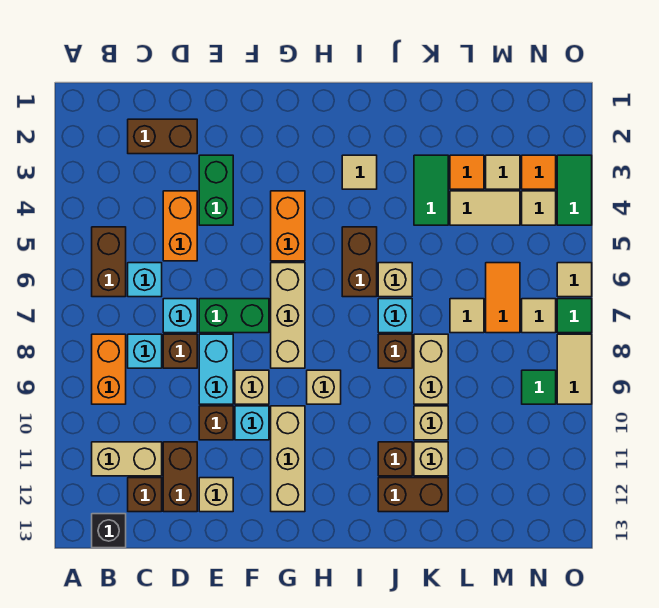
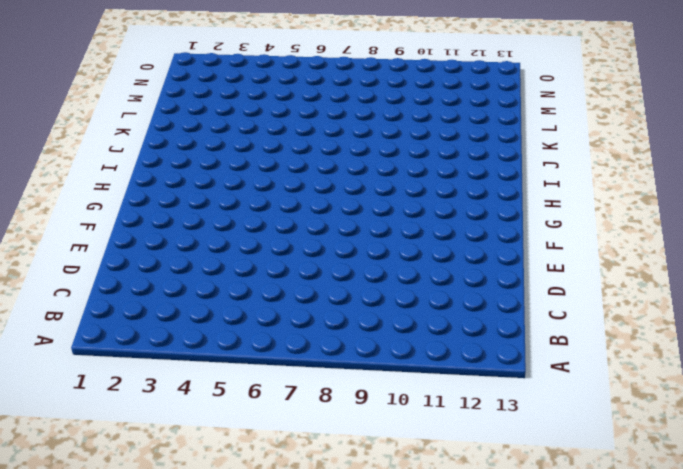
none -> brown brick B5:B6 level 1
none -> orange brick B8:B9 level 1
none -> tan brick B11:C11 level 1
none -> black brick B13 level 1

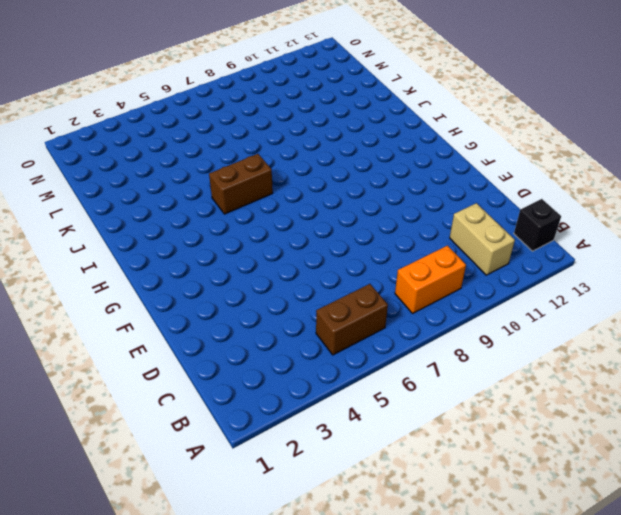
none -> brown brick C2:D2 level 1
none -> cyan brick C6 level 1
none -> cyan brick C8 level 1
none -> brown brick C12 level 1

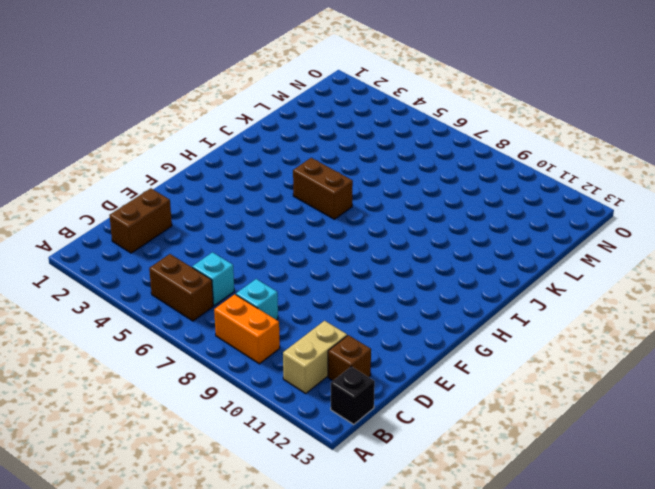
none -> orange brick D4:D5 level 1
none -> cyan brick D7 level 1
none -> brown brick D8 level 1
none -> brown brick D11:D12 level 1

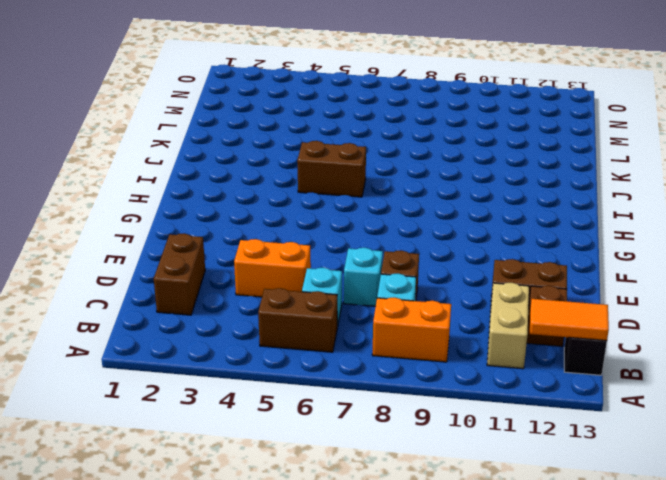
orange tile B12:B13 level 2 -> orange tile M6:M7 level 1
none -> green brick E3:E4 level 1
none -> green brick E7:F7 level 1
none -> cyan brick E8:E9 level 1
none -> brown brick E10 level 1

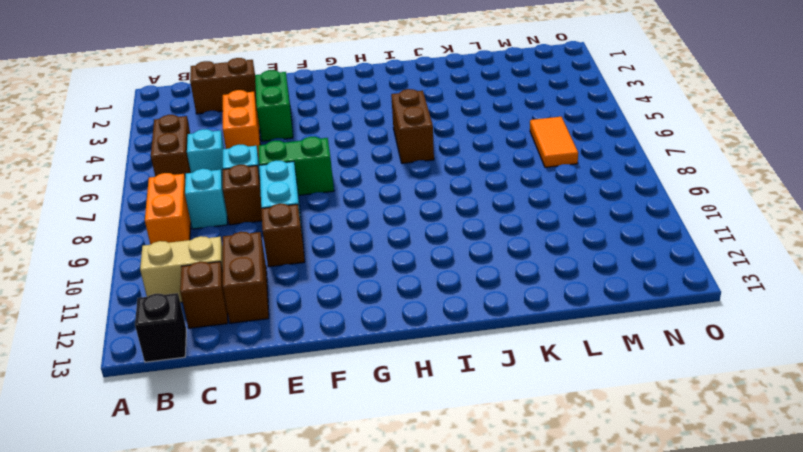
none -> tan brick E12 level 1
none -> tan brick F9 level 1
none -> cyan brick F10 level 1
none -> orange brick G4:G5 level 1

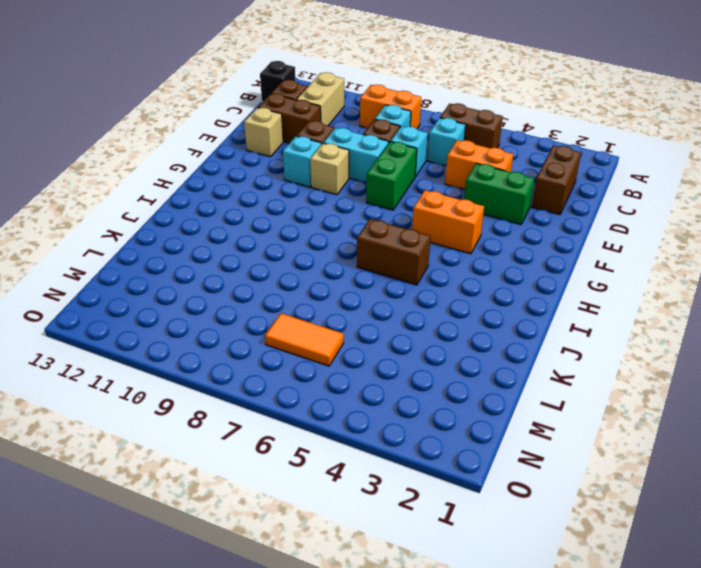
none -> tan brick G6:G8 level 1
none -> tan brick G10:G12 level 1
none -> tan brick H9 level 1
none -> tan tile I3 level 1

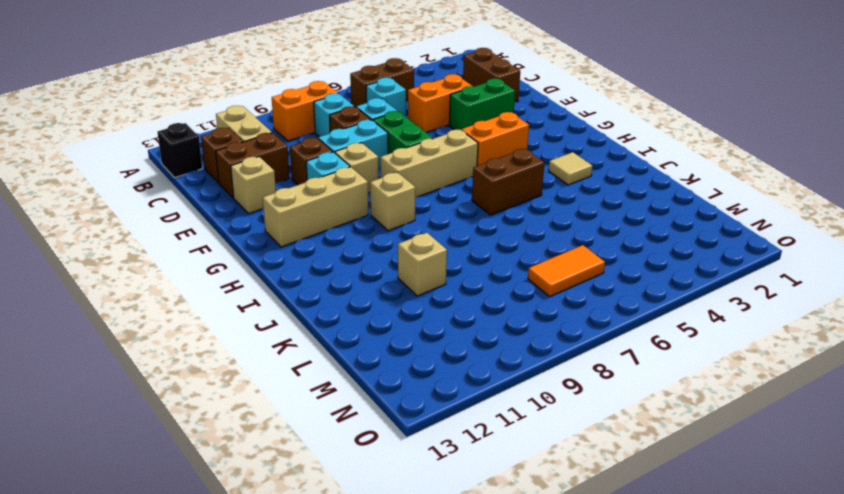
none -> tan brick J6 level 1
none -> cyan brick J7 level 1
none -> brown brick J8 level 1
none -> brown brick J11 level 1

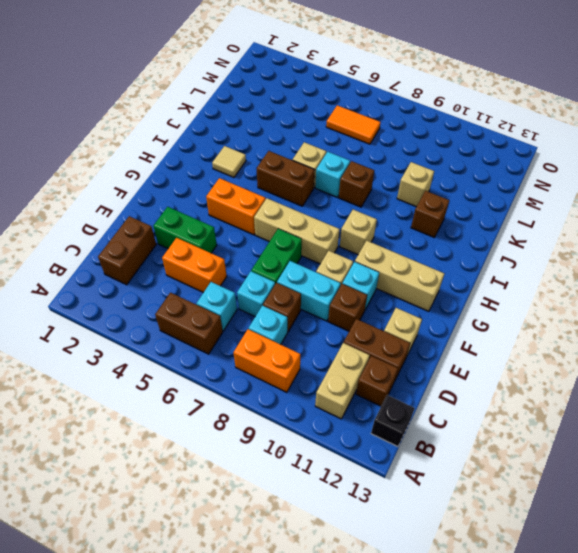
none -> brown brick J12:K12 level 1
none -> green tile K3:K4 level 1
none -> tan brick K8:K9 level 1
none -> tan brick K11 level 1

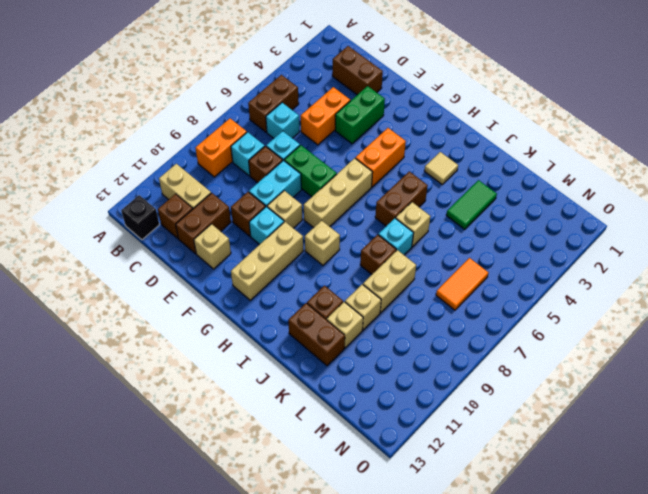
none -> orange tile L3 level 1
none -> tan tile L4:M4 level 1
none -> tan tile L7 level 1
none -> tan tile M3 level 1

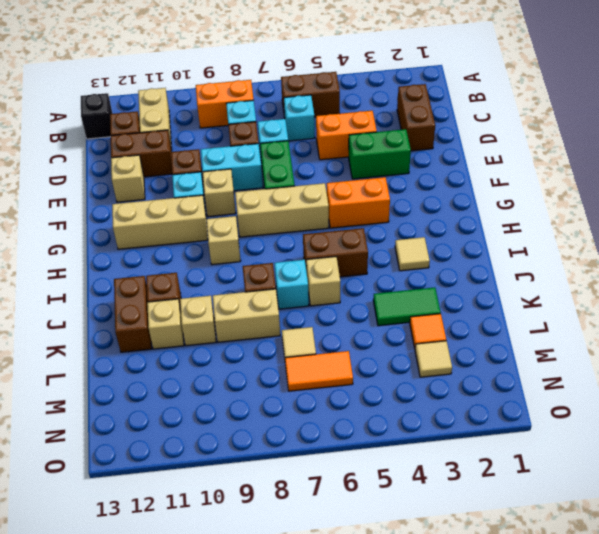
none -> tan tile L4:M4 level 1
none -> orange tile N3 level 1
none -> tan tile N4 level 1
none -> tan tile N7 level 1

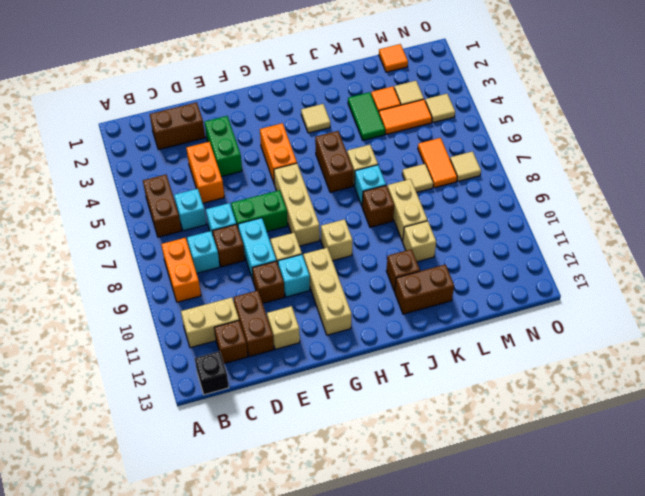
orange tile L4:M4 level 1 -> tan tile L4:M4 level 1
orange tile M1 level 1 -> orange tile N3 level 1
none -> tan brick K11 level 1
none -> green tile N9 level 1
none -> green tile O3:O4 level 1
none -> tan tile O6 level 1

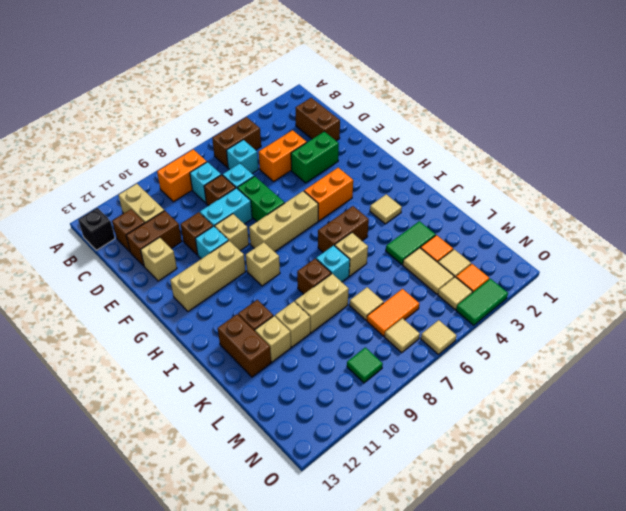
none -> green tile O7 level 1
none -> tan tile O8:O9 level 1

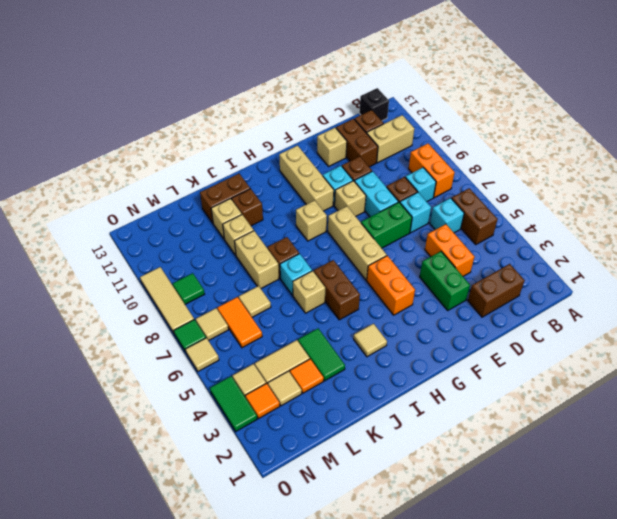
tan tile O8:O10 level 1 -> tan tile O8:O9 level 1

